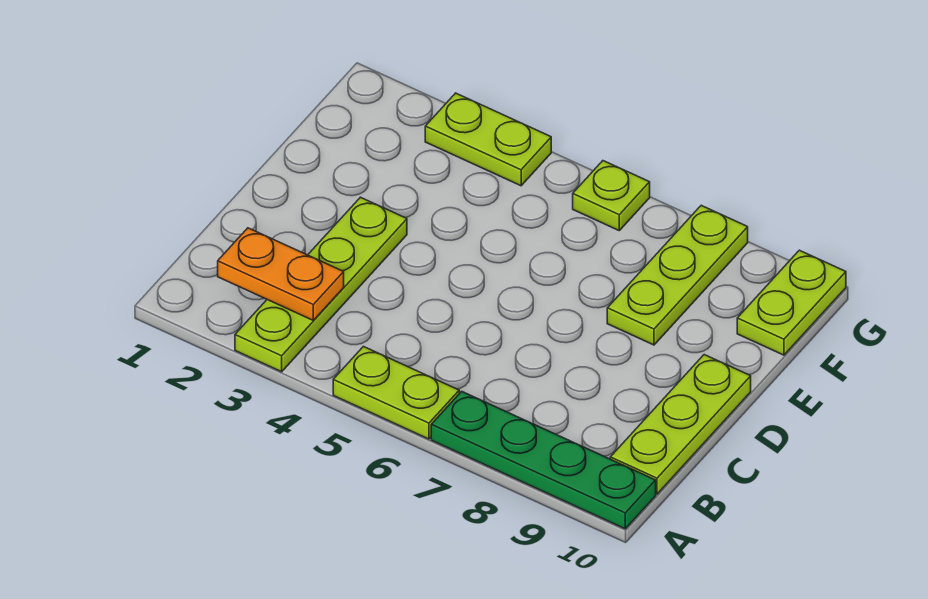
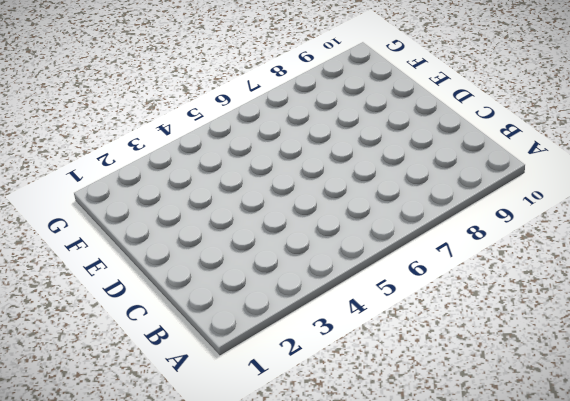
none -> lime plate A3:D3 level 1
none -> lime plate A5:A6 level 1

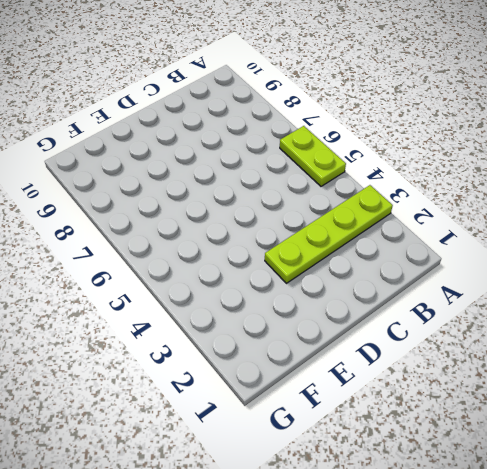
none -> green plate A7:A10 level 1
none -> lime plate B10:D10 level 1

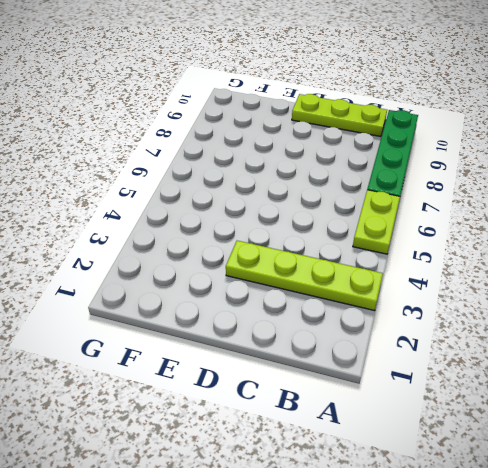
none -> lime plate E8:G8 level 1
none -> lime plate F10:G10 level 1

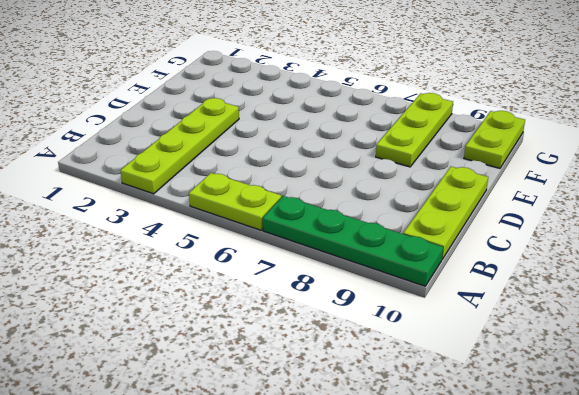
none -> lime plate G3:G4 level 1
none -> lime plate G6 level 1

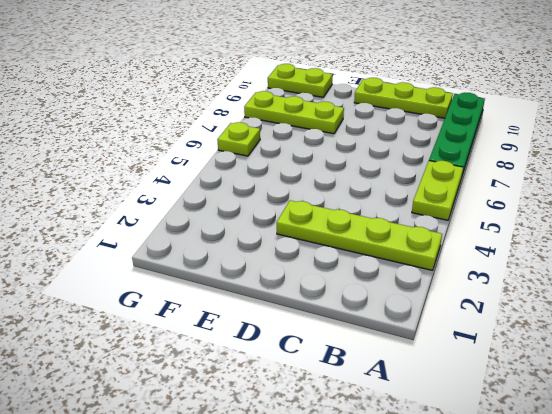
none -> lime plate G3:G4 level 1
none -> orange plate B2:B3 level 2

